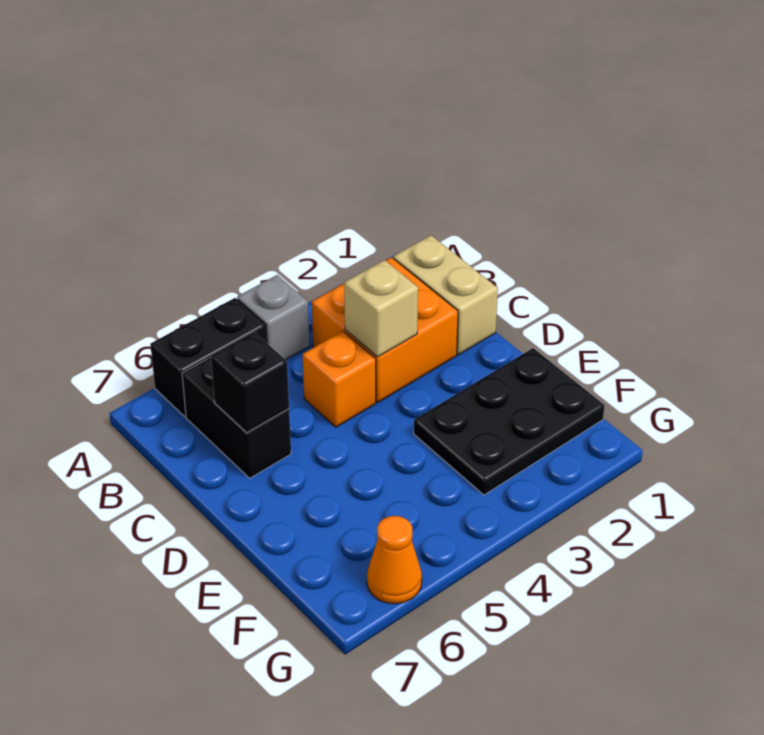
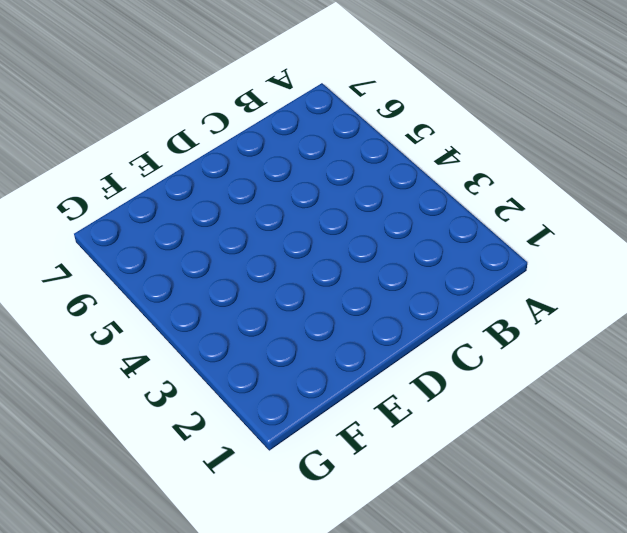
none -> grey brick A4 level 1
none -> black brick A5:A6 level 1

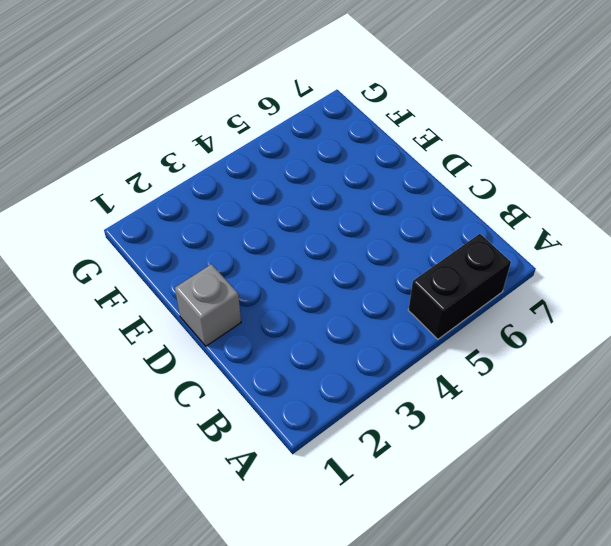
grey brick D1 level 1 -> grey brick A4 level 1
none -> tan brick B1:C1 level 1
none -> orange brick B2:C3 level 1

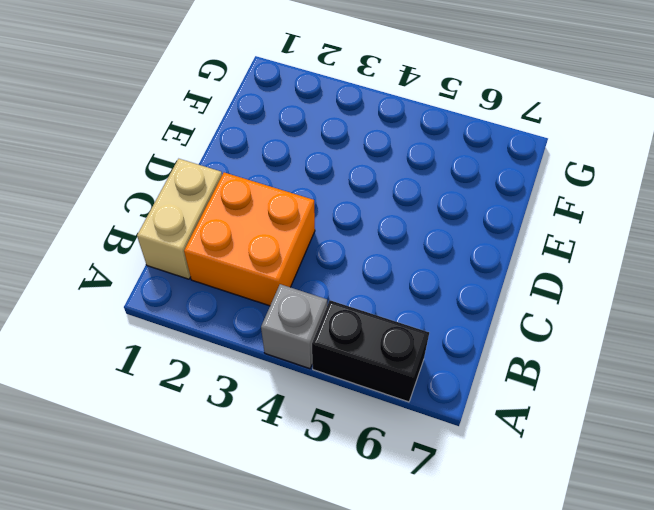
none -> black brick B6:C6 level 1
none -> orange brick C4 level 1

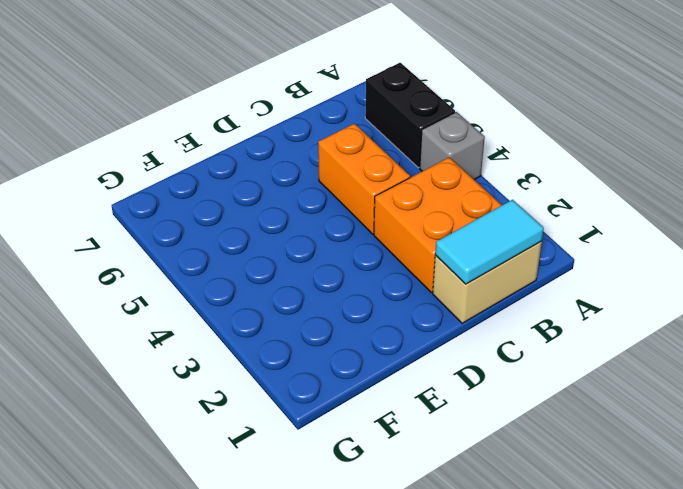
cyan tile B1:C1 level 2 -> none
orange brick C4:C5 level 1 -> orange brick C4 level 1
none -> black brick B6:C6 level 1
none -> black plate E1:F3 level 1

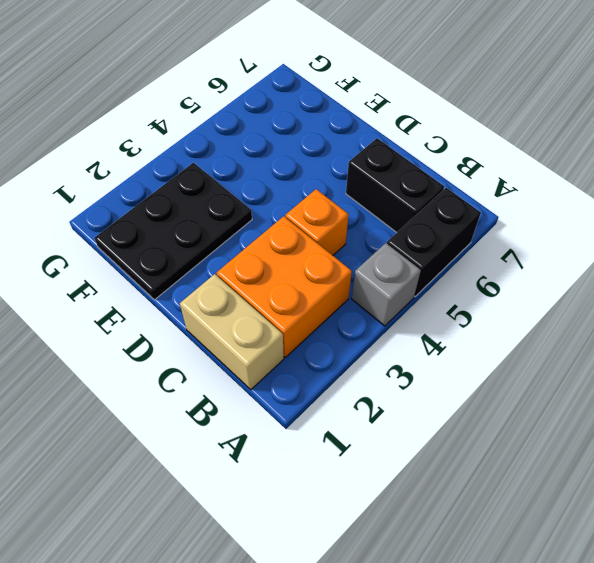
none -> orange cone G6 level 1
none -> tan brick C3 level 2

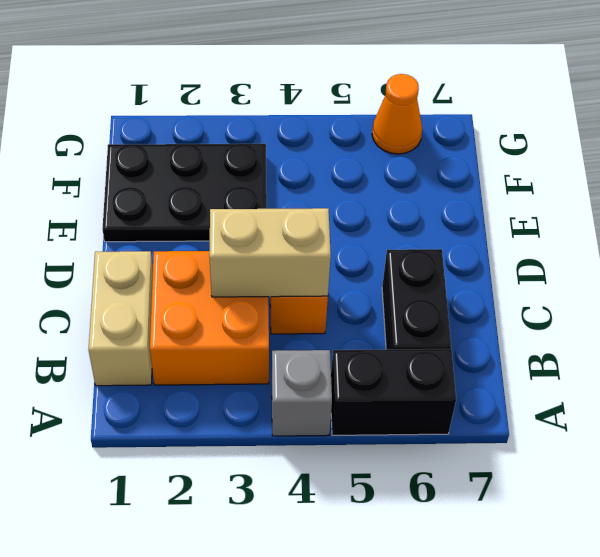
tan brick C3:C4 level 2 -> tan brick C3 level 2
none -> black brick C6 level 2

